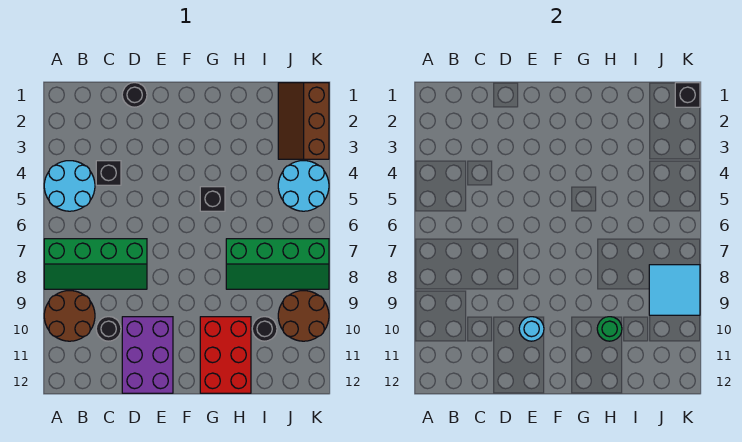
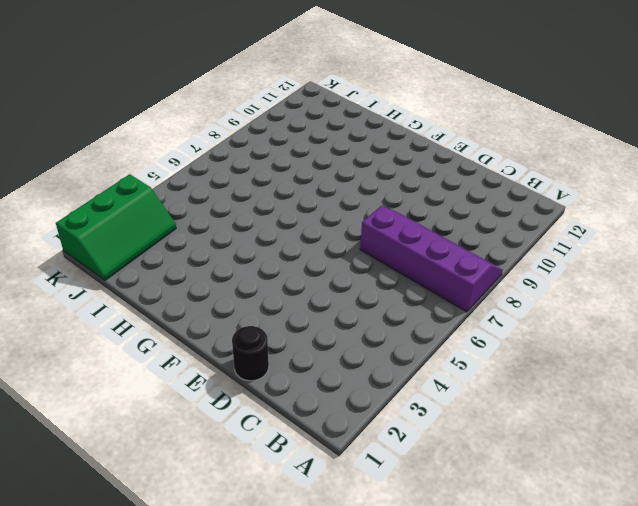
purple slope A7:D8 level 1 top 7 -> green slope A7:D8 level 1 top 7
green slope J1:K3 level 1 top K -> brown slope J1:K3 level 1 top K
none -> cyan round brick A4:B5 level 1
none -> brown round brick A9:B10 level 1
none -> black brick C4 level 1

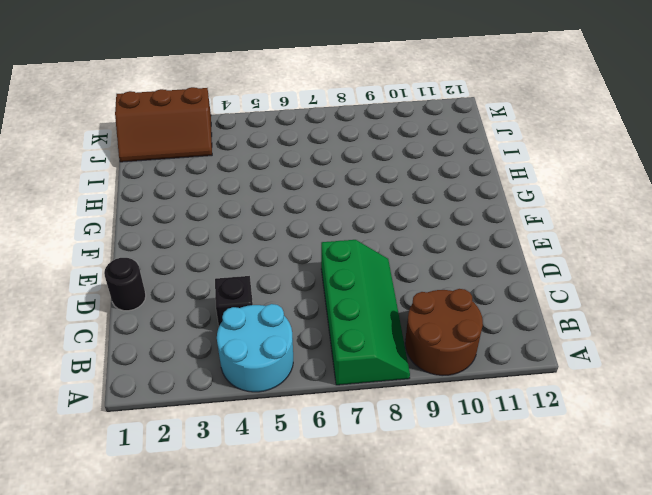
none -> black round brick C10 level 1
none -> purple brick D10:E12 level 1
none -> black brick G5 level 1

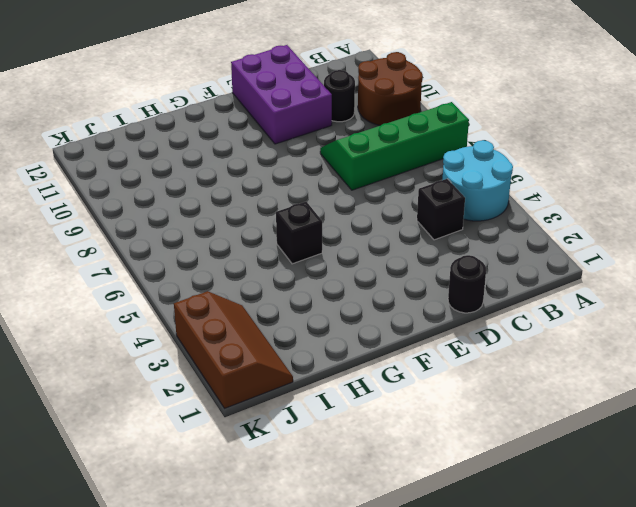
none -> red brick G10:H12 level 1
none -> green slope H7:K8 level 1 top 7
none -> black round brick I10 level 1

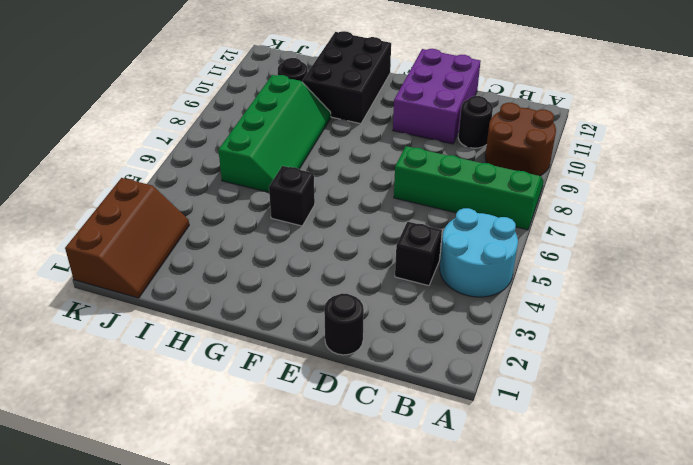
black brick G10:H12 level 1 -> red brick G10:H12 level 1
green slope H6:I9 level 1 top I -> green slope H7:K8 level 1 top 7
none -> cyan round brick J4:K5 level 1
none -> brown round brick J9:K10 level 1
none -> cyan round brick E10 level 2

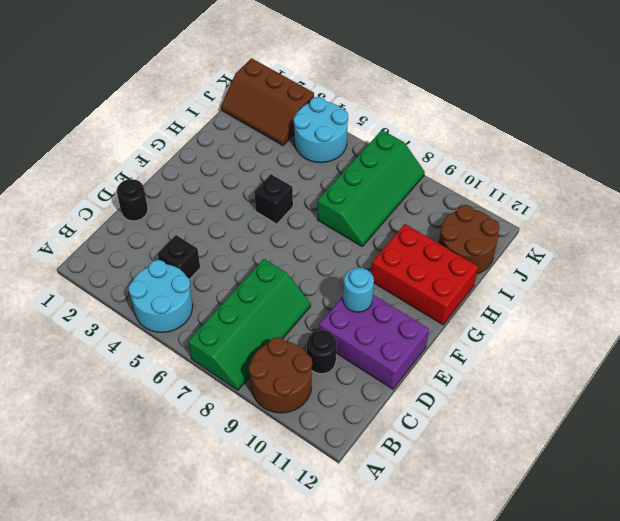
brown round brick I11:J12 level 1 -> brown round brick J9:K10 level 1
none -> black round brick I10 level 1
none -> green round brick H10 level 2
none -> cyan tile J8:K9 level 2

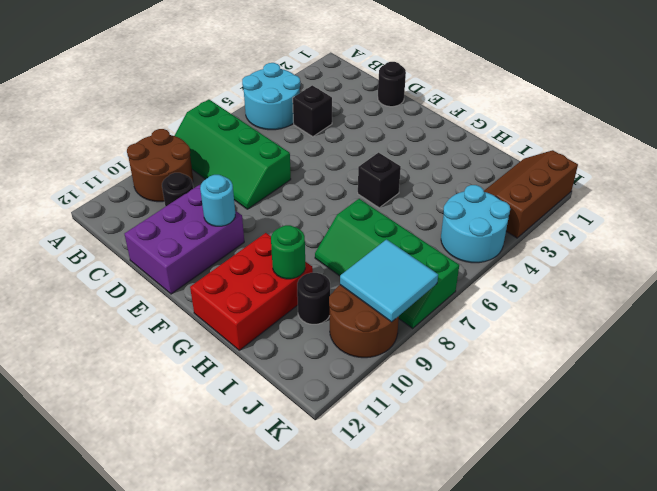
none -> black brick K1 level 2

